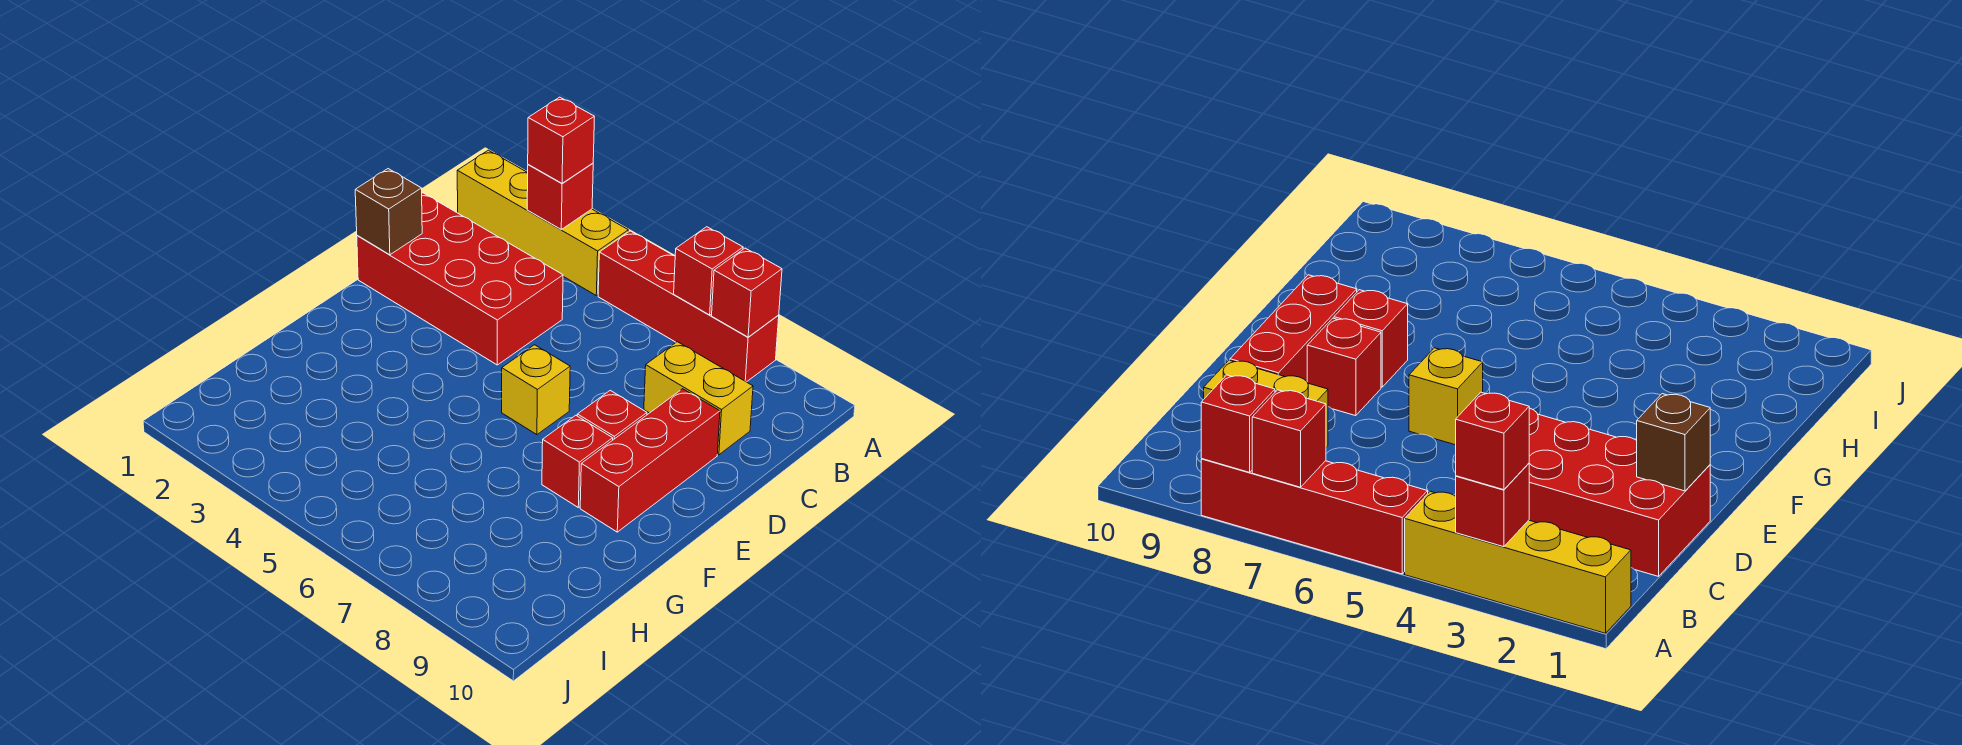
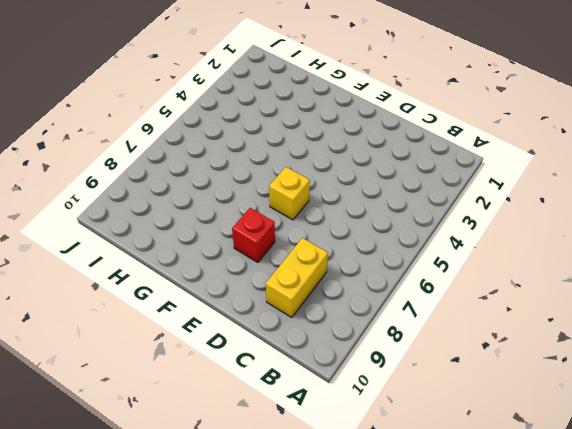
none -> yellow brick A1:A4 level 1
none -> red brick A5:A8 level 1
none -> red brick C1:D4 level 1

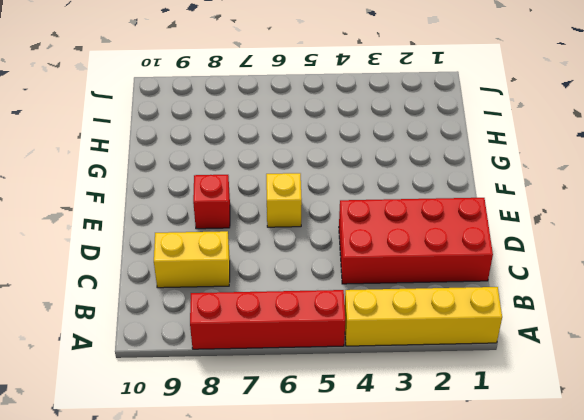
none -> red brick D9:F9 level 1
none -> red brick F8 level 1
none -> red brick A3 level 2

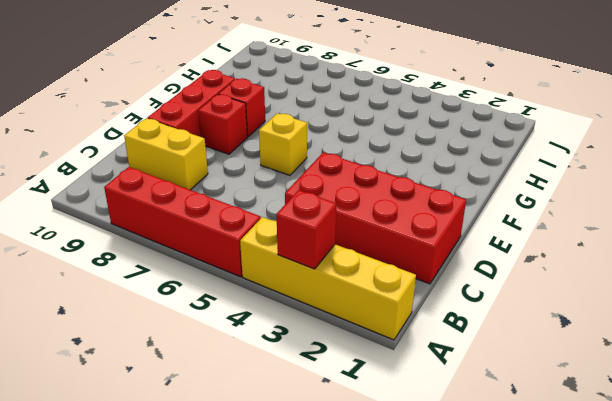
none -> red brick A7 level 2
none -> red brick A8 level 2
none -> brown brick D1 level 2

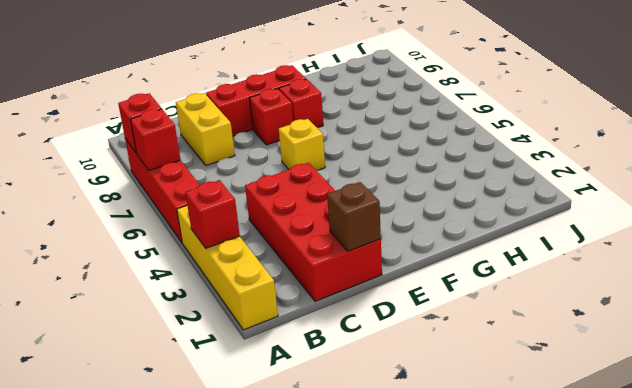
none -> red brick A3 level 3

